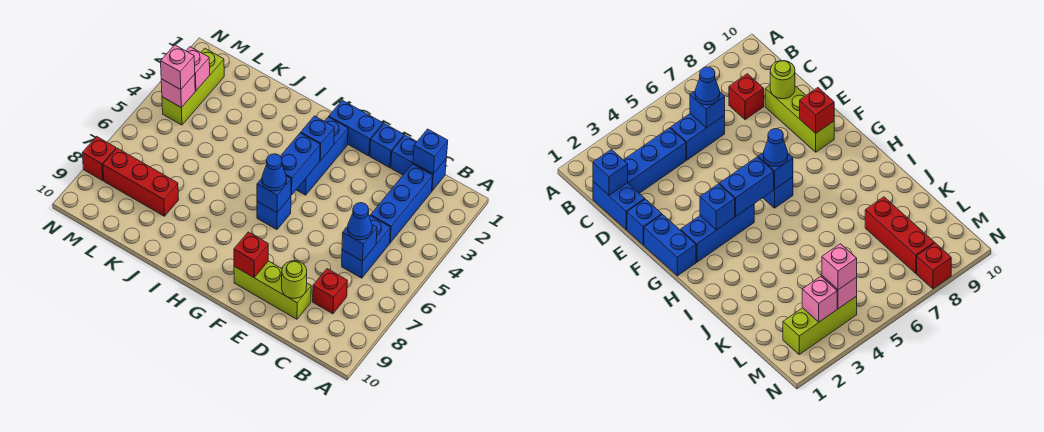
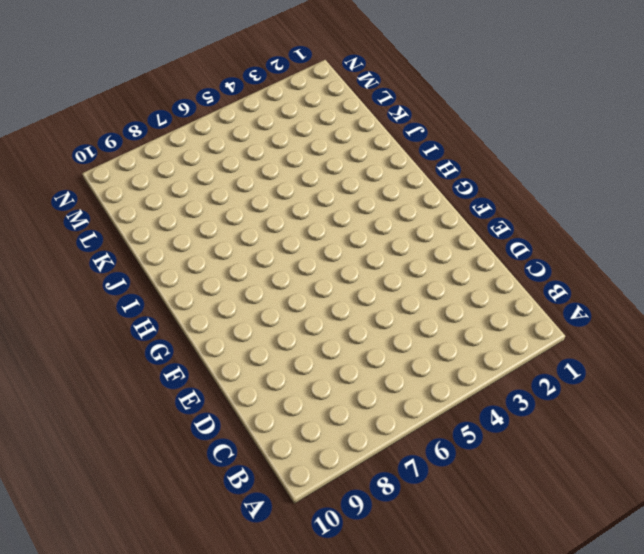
none -> blue brick C1:D1 level 1
none -> blue brick C2:C4 level 1
none -> blue brick C5:C6 level 1

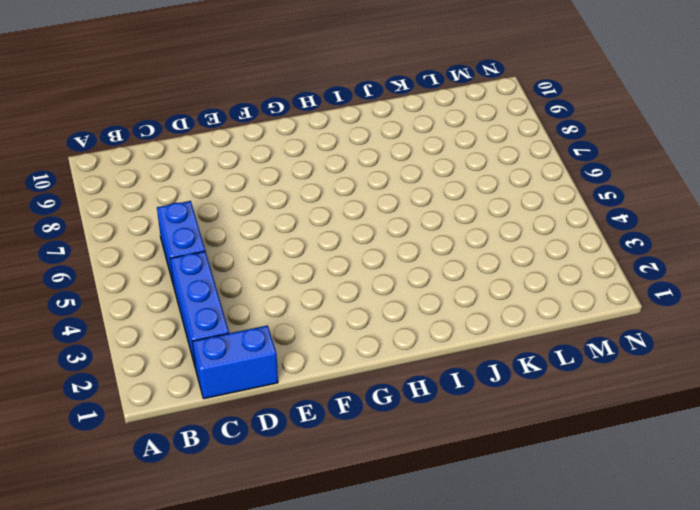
none -> red brick C8 level 1
none -> lime brick D9:F9 level 1
none -> blue brick E1 level 1

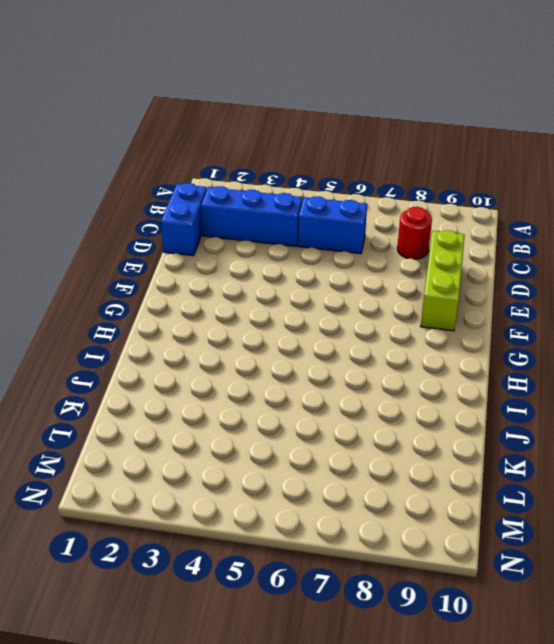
red round brick C8 level 1 -> red brick C8 level 1
none -> blue brick E1 level 1
none -> blue brick F1:G1 level 1
none -> blue brick G2:G4 level 1

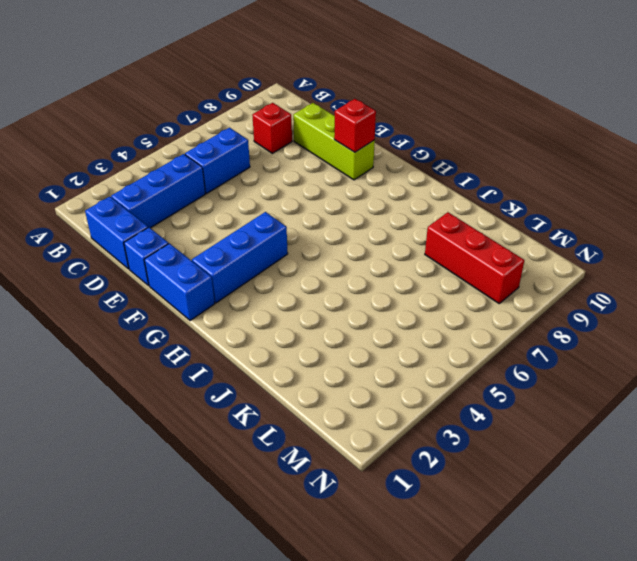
none -> blue brick G6 level 1
none -> lime brick M2:M4 level 1
none -> red brick N8 level 1

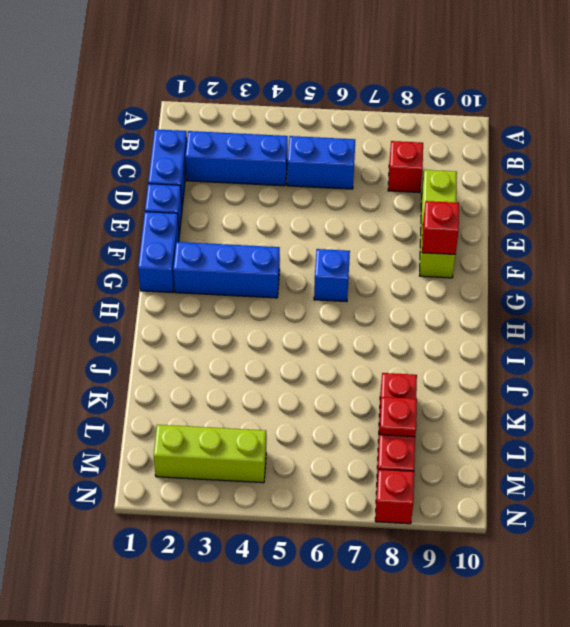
red plate L8 level 2 -> none
none -> blue brick C1 level 2
none -> blue brick C6 level 2
none -> lime round brick D9 level 2

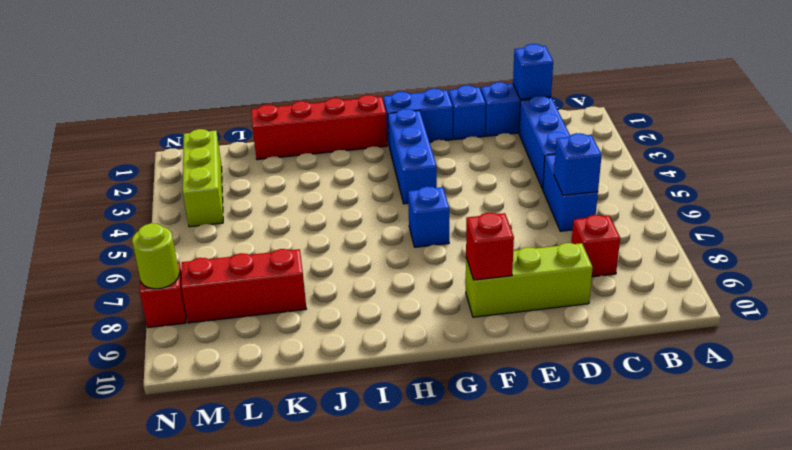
red brick H1:K1 level 1 -> none
lime round brick N8 level 2 -> lime round brick D9 level 2
none -> blue brick G3 level 2
none -> blue brick G4:G5 level 2
none -> blue brick G6 level 2

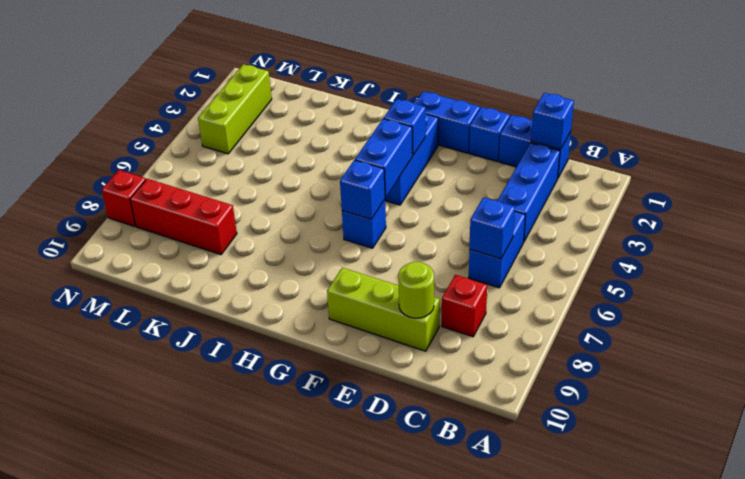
none -> red brick F9 level 2
none -> pink brick M3 level 2
none -> pink brick M4 level 2

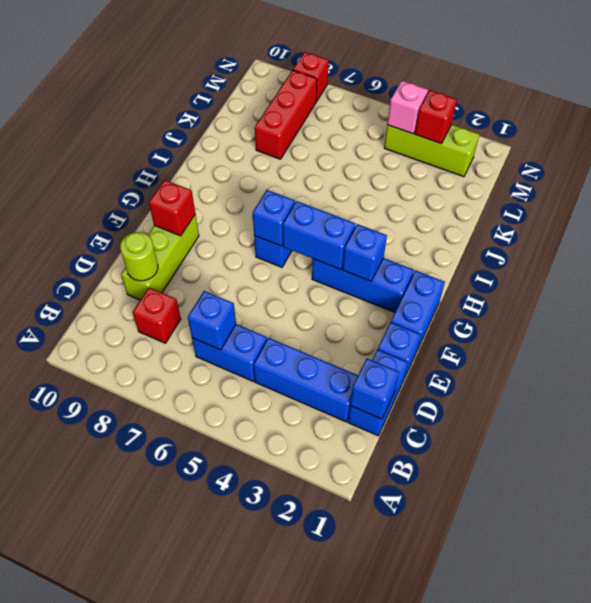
red brick M3 level 2 -> pink brick M3 level 2
none -> blue cone C6 level 3
none -> blue cone G6 level 3
none -> pink brick M4 level 3

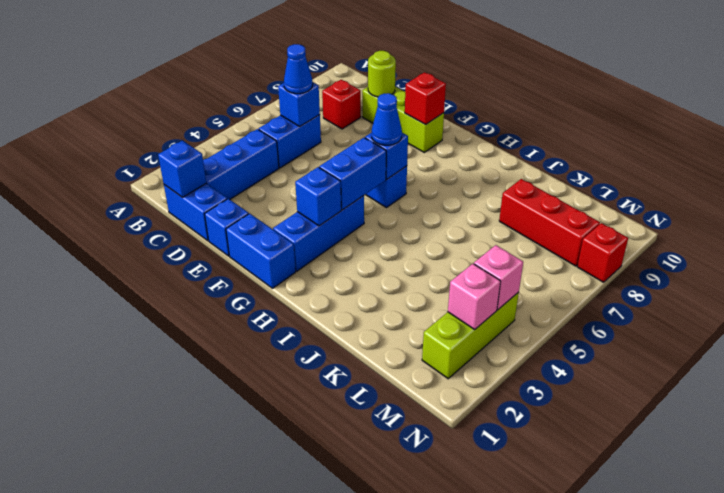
none -> pink brick M4 level 3

